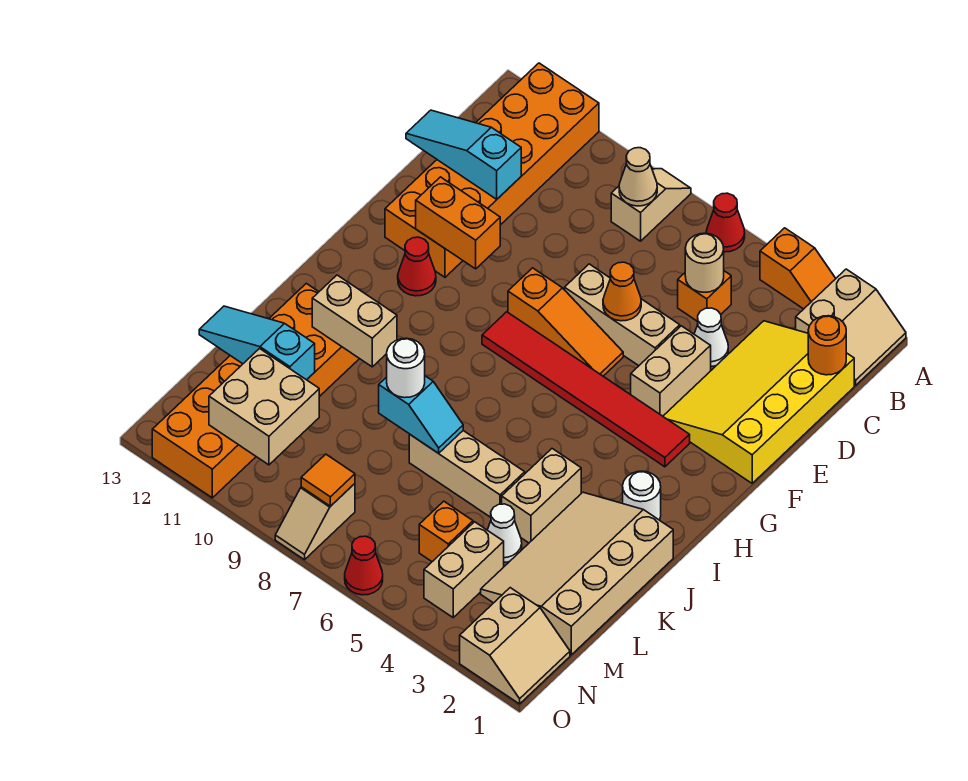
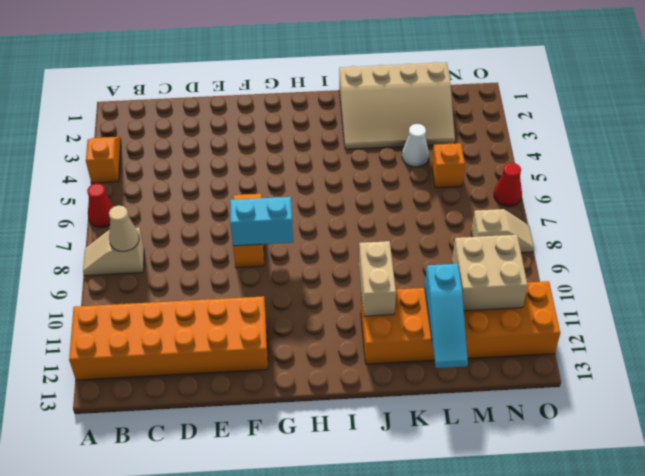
cyan brick F8:G8 level 2 -> none
none -> tan slope A1:B2 level 1 top 2
none -> yellow slope C1:F3 level 1 top 1
none -> orange brick C5 level 1
none -> white cone D4 level 1

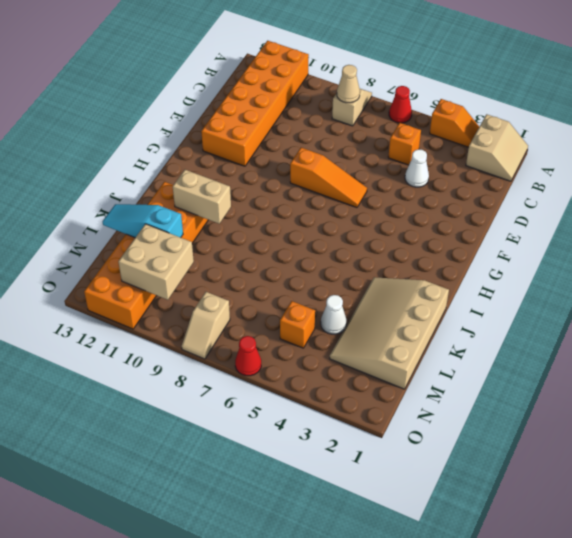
none -> yellow slope C1:F3 level 1 top 1
none -> tan brick E4:F4 level 1
none -> tan brick E5:E7 level 1
none -> red tile G3:G8 level 1

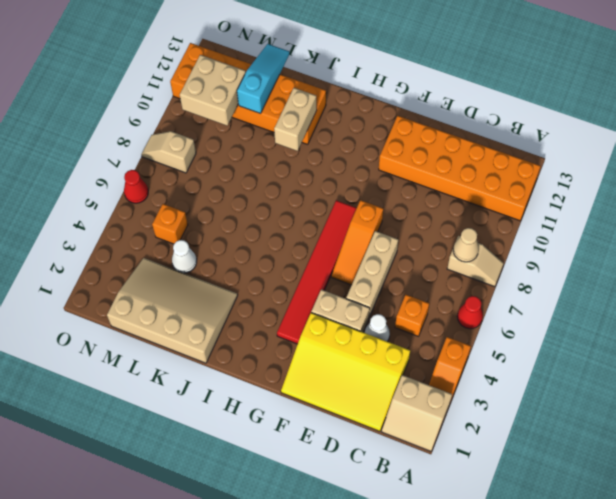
yellow slope C1:F3 level 1 top 3 -> yellow slope C1:F3 level 1 top 1
none -> red cone G11 level 1
none -> white round brick I2 level 1
none -> tan brick J4:K4 level 1
none -> tan brick K5:K7 level 1

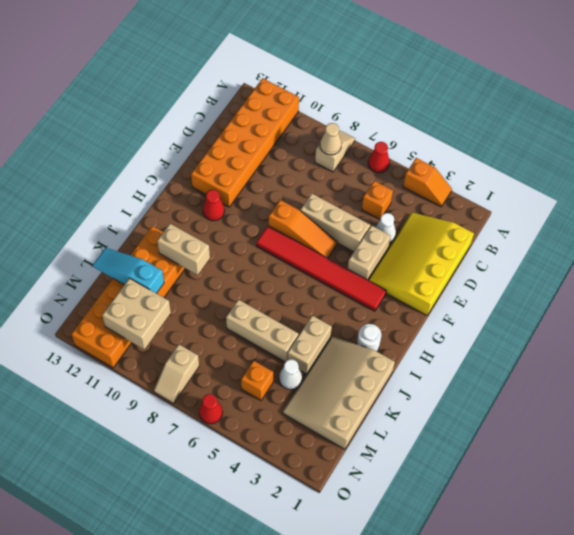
none -> tan slope A1:B2 level 1 top 2
none -> tan brick M4:N4 level 1
none -> tan slope N1:O2 level 1 top 2
none -> orange round brick C1 level 2

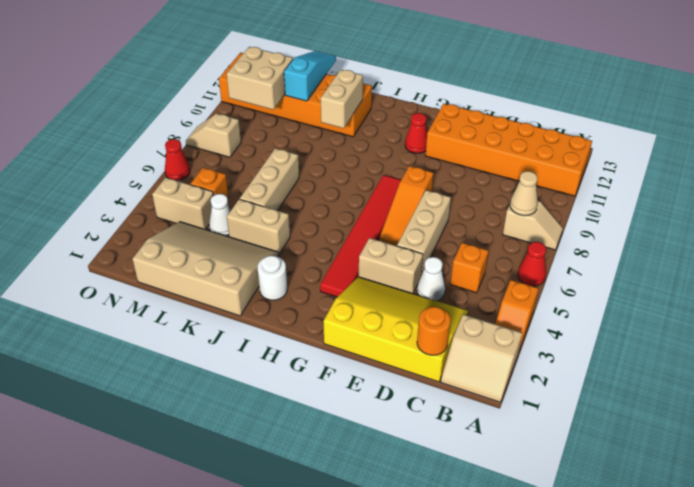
none -> tan slope N1:O2 level 1 top 2
none -> tan round brick C5 level 2
none -> cyan slope D11:D13 level 2 top 11
none -> orange cone E6 level 2

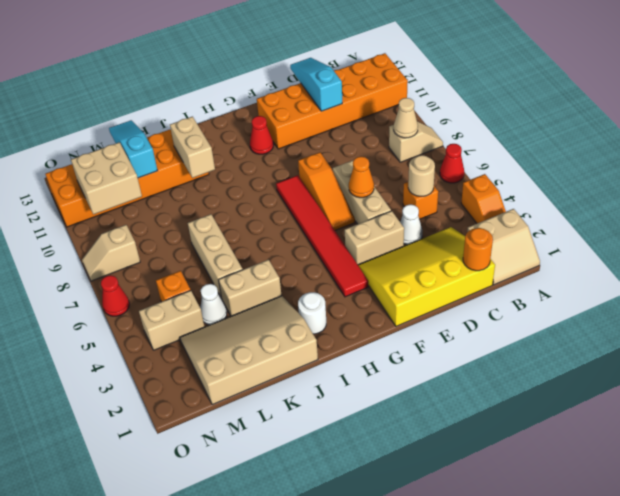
none -> tan slope N1:O2 level 1 top 2
none -> orange brick F10:F11 level 2
none -> cyan slope K7:K8 level 2 top 8
none -> orange tile N8 level 2

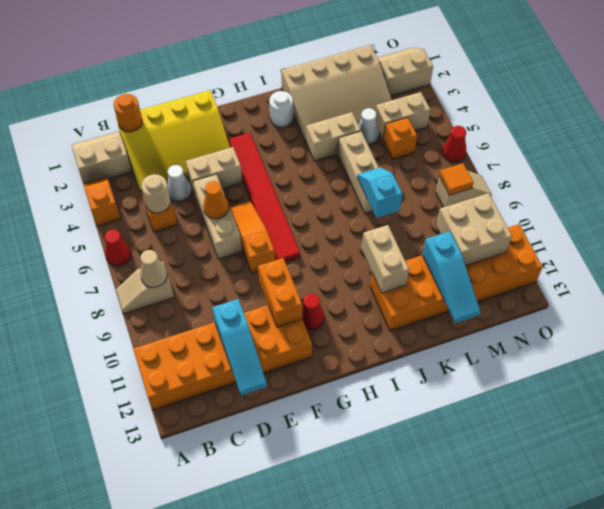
none -> white round brick K8 level 3

